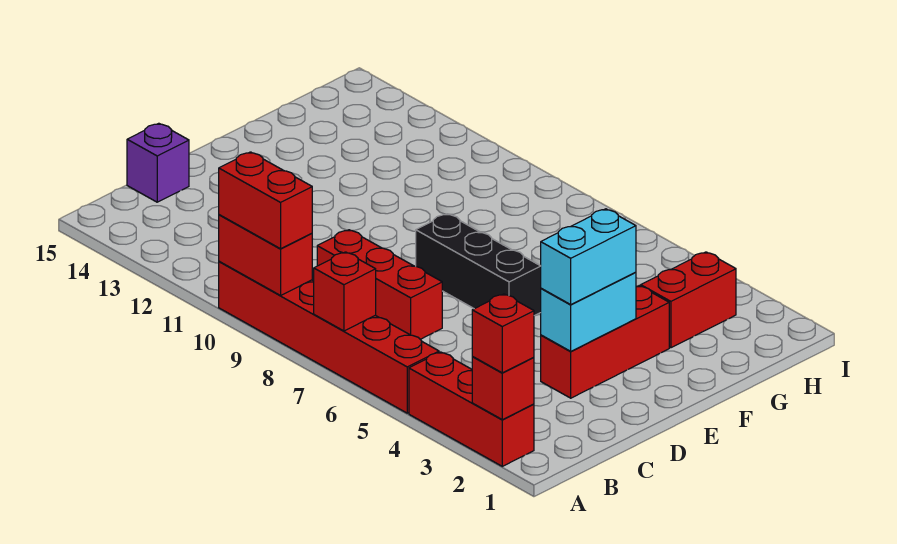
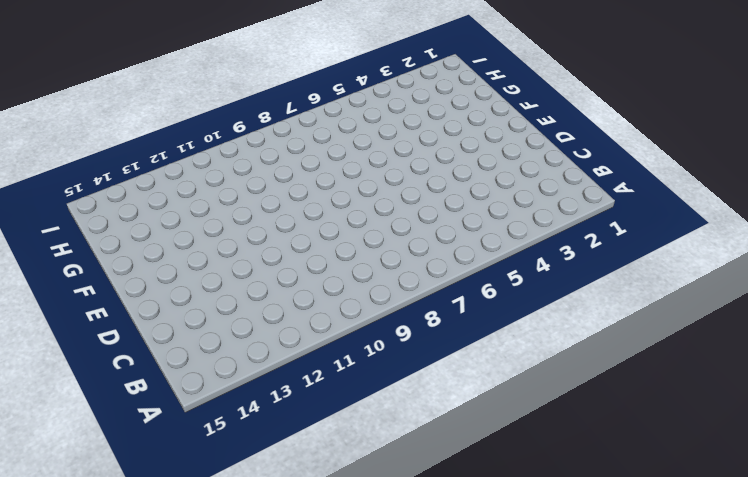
none -> red brick A2:A4 level 1
none -> red brick A5:A10 level 1
none -> red brick C7:C9 level 1

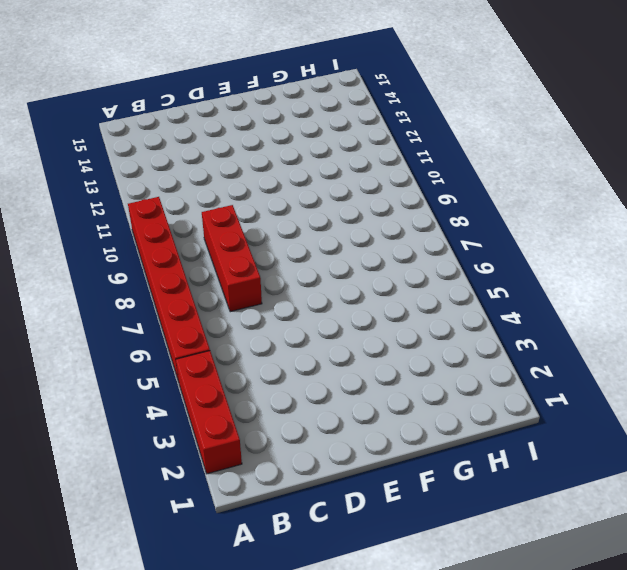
none -> purple brick C15 level 1
none -> red brick D3:F3 level 1
none -> black brick E6:E8 level 1

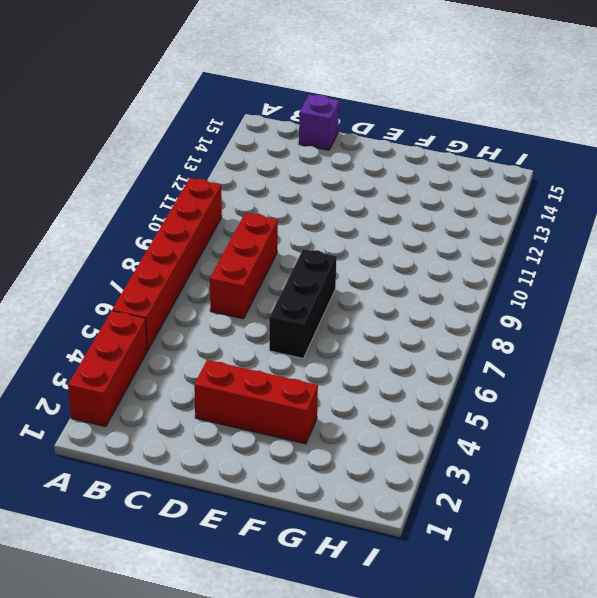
none -> red brick G3:H3 level 1
none -> red brick A2 level 2
none -> red brick A7 level 2

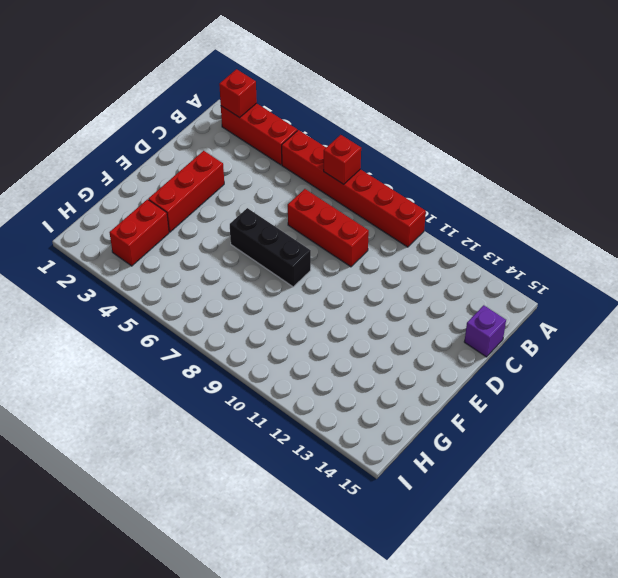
none -> red brick A9:A10 level 2
none -> cyan brick D3:E3 level 2
none -> red brick A2 level 3

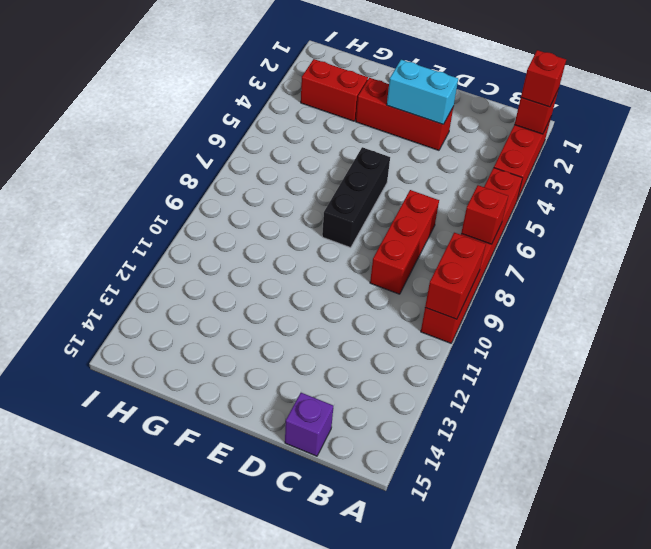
none -> red brick A9:A10 level 3
none -> cyan brick D3:E3 level 3

